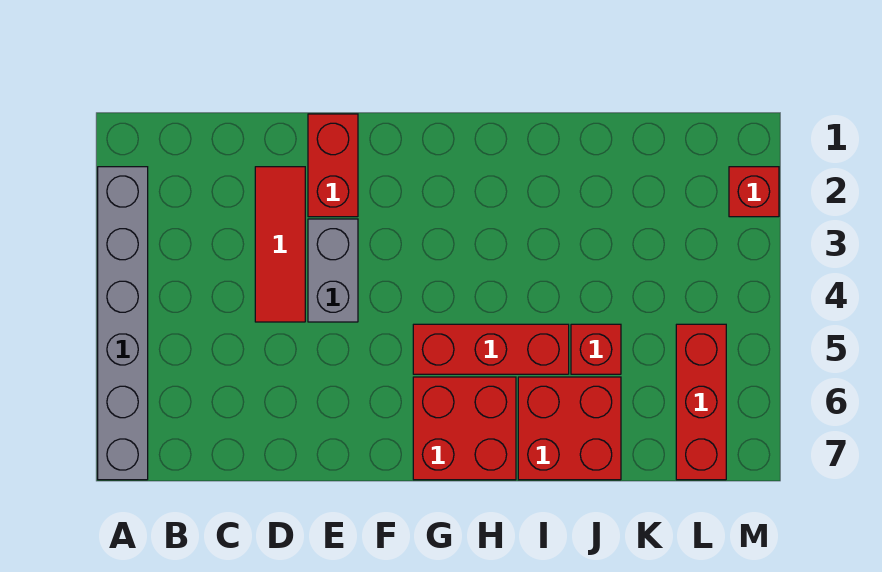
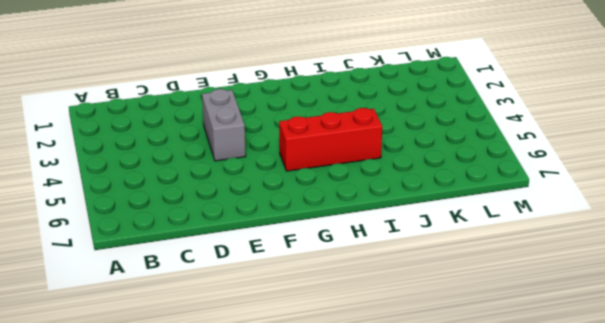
none -> grey brick A2:A7 level 1
none -> red tile D2:D4 level 1

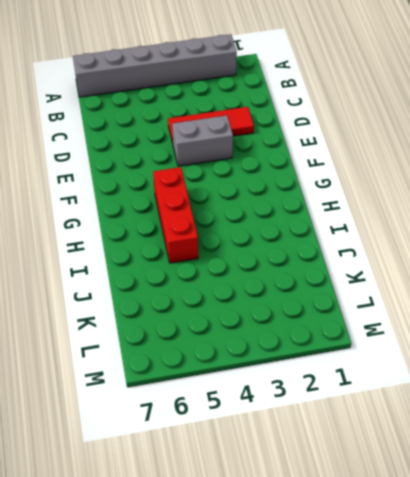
none -> red brick E1:E2 level 1
none -> red brick G6:H7 level 1

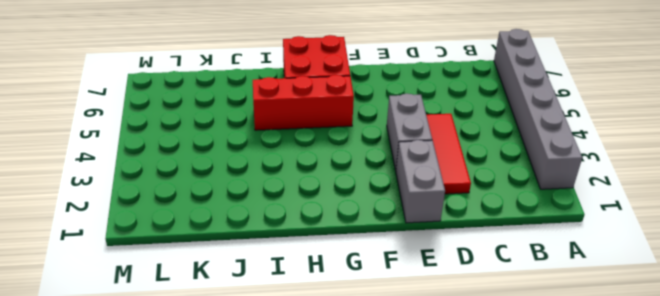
grey brick E1:E2 level 1 -> red brick E1:E2 level 1
none -> red brick I6:J7 level 1
none -> red brick J5 level 1

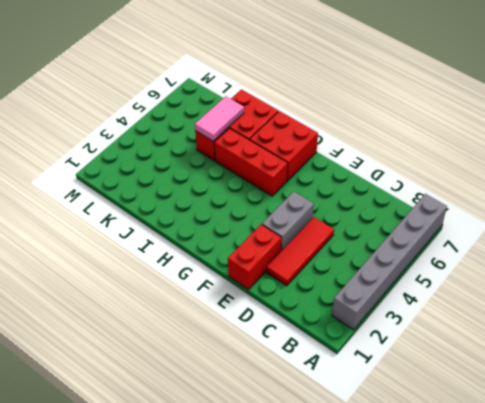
pink tile J5:J6 level 2 -> none
none -> red brick L5:L7 level 1
none -> red brick M2 level 1

